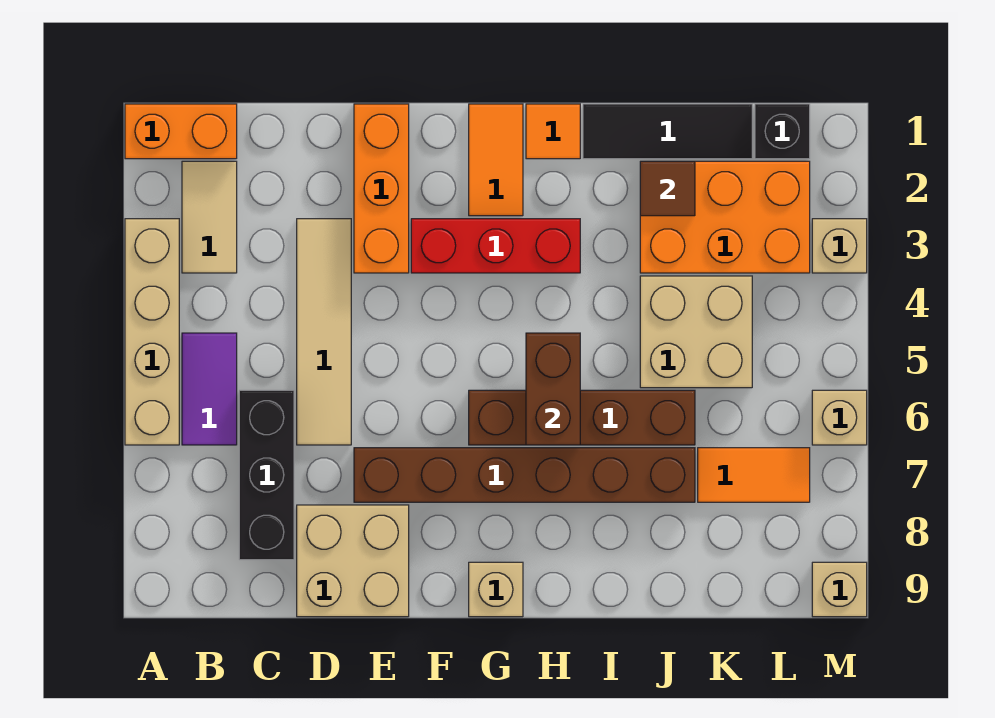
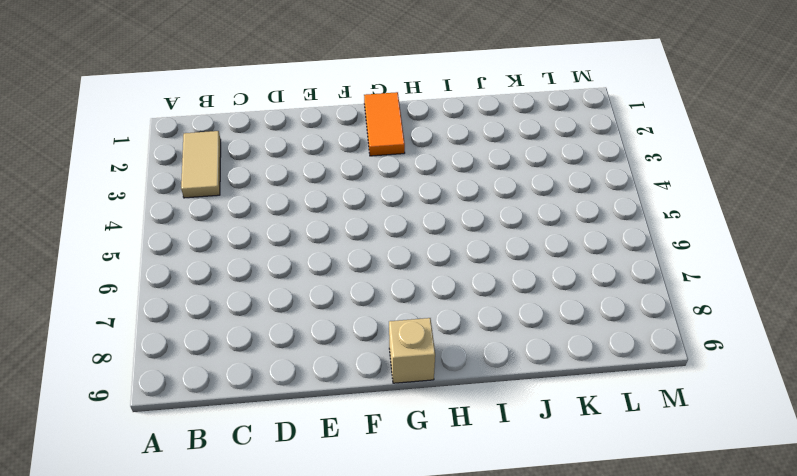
none -> orange brick A1:B1 level 1
none -> tan brick A3:A6 level 1
none -> purple tile B5:B6 level 1

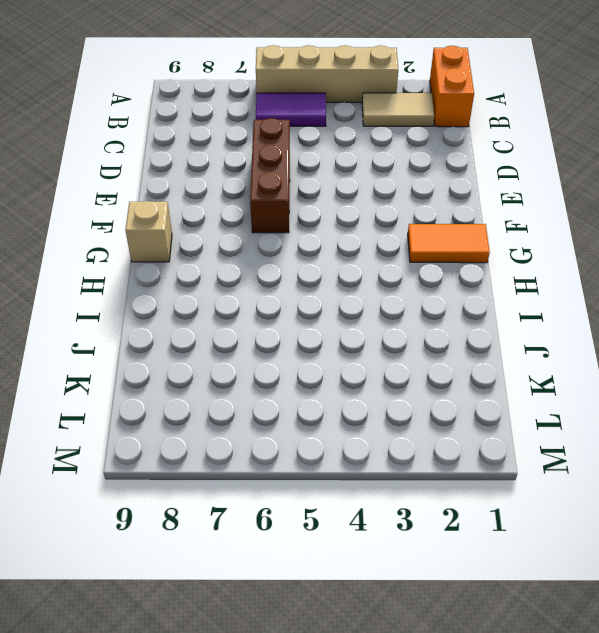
brown brick D6:F6 level 1 -> tan tile D3:D6 level 1
none -> black brick C6:C8 level 1
none -> tan brick D8:E9 level 1
none -> orange brick E1:E3 level 1

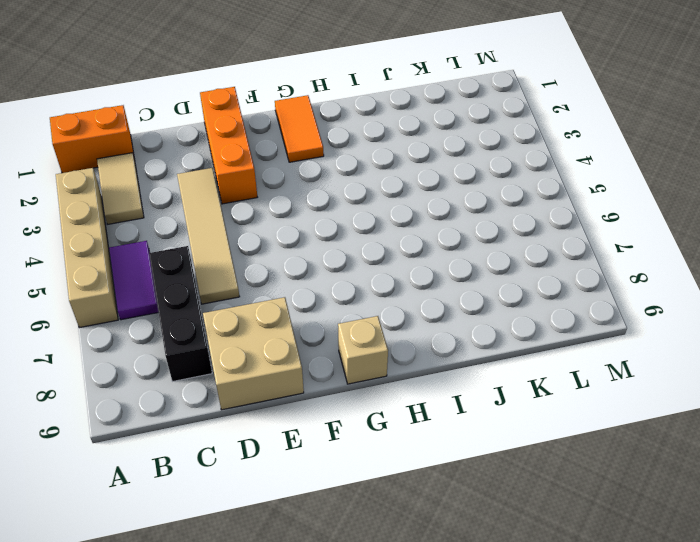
none -> brown brick E7:J7 level 1
none -> red brick F3:H3 level 1
none -> brown brick G6:J6 level 1

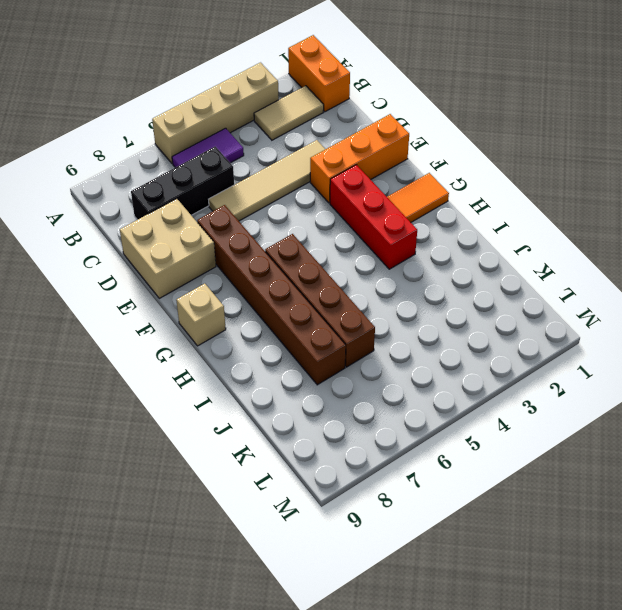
none -> orange tile H1 level 1
none -> black tile I1:K1 level 1
none -> orange brick J2:L3 level 1

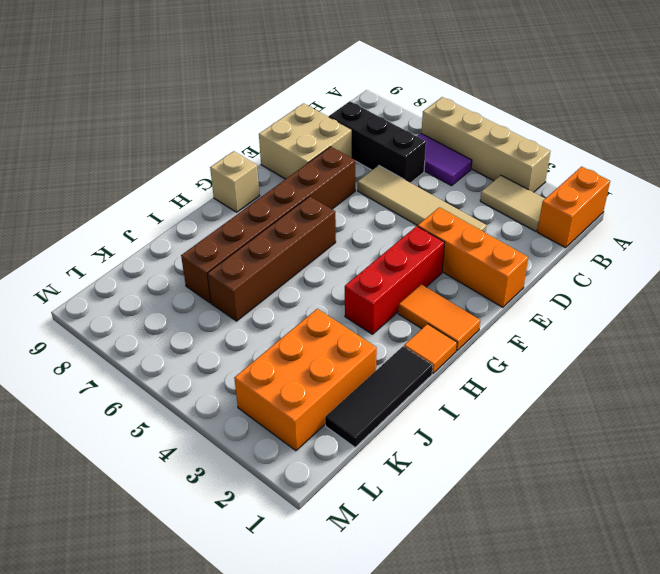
none -> tan brick J4:K5 level 1
none -> orange tile K7:L7 level 1
none -> black brick L1 level 1

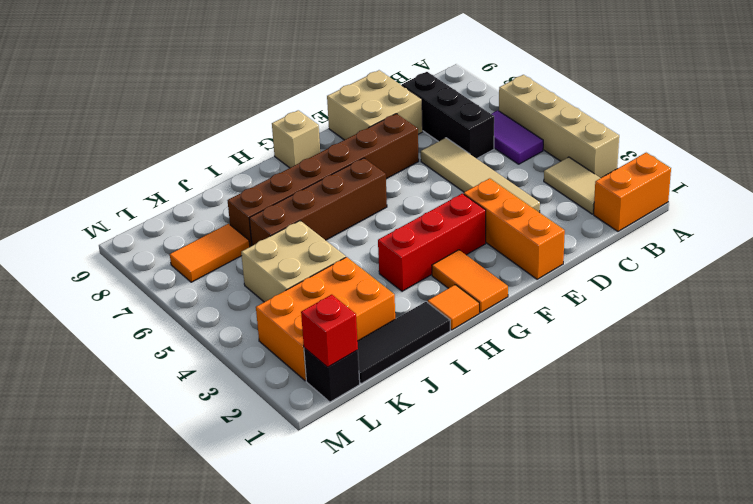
red brick L1 level 2 -> none
none -> tan brick M3 level 1
none -> tan brick M6 level 1
none -> tan brick M9 level 1

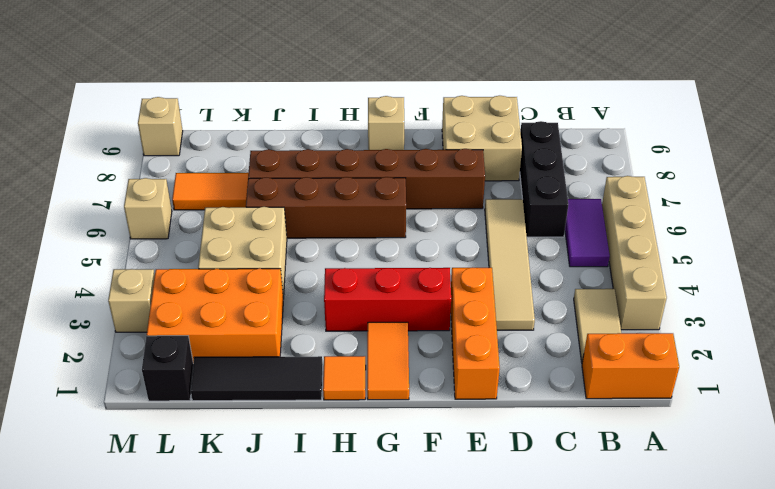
none -> brown brick H5:H6 level 2
none -> brown tile J2 level 2

